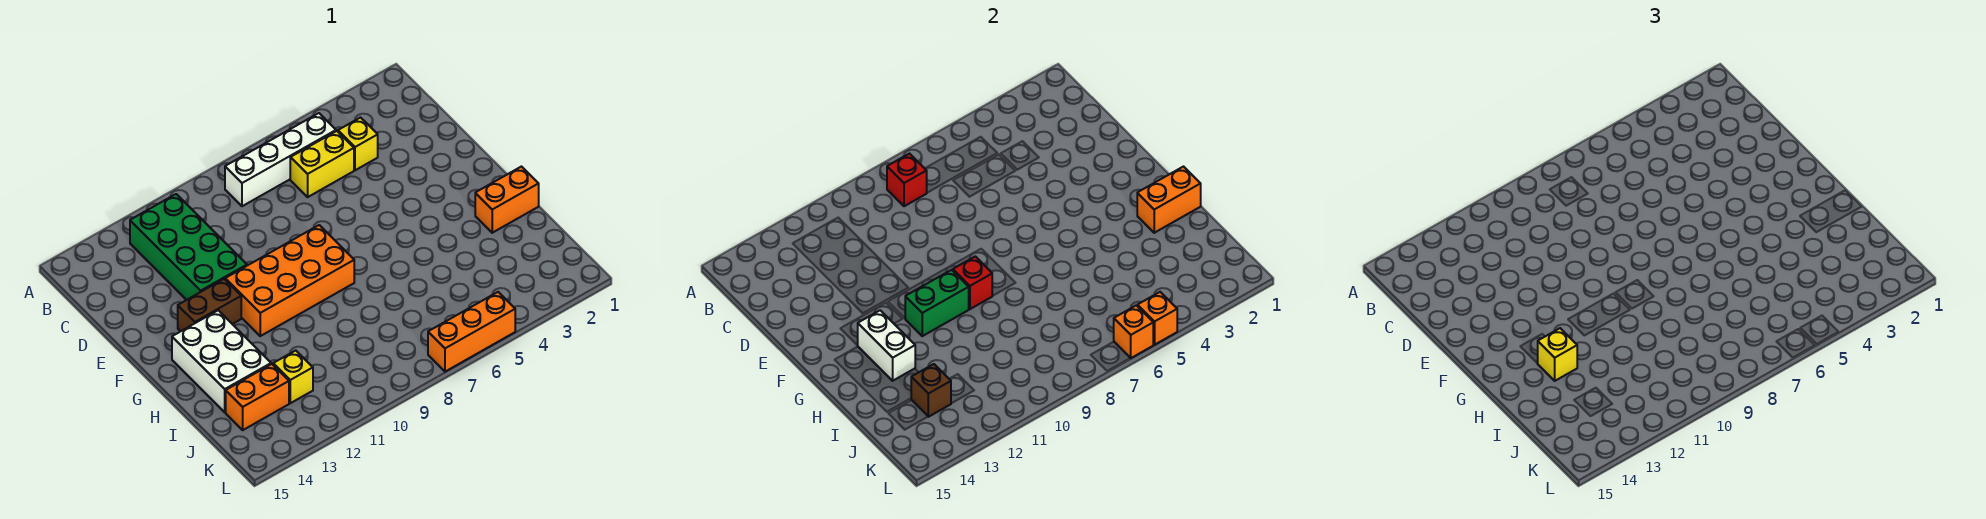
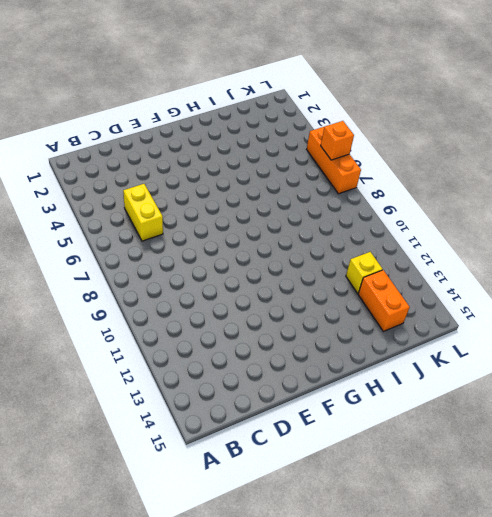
none -> white brick B5:B8 level 1
none -> green brick B11:E12 level 1
none -> yellow brick C4 level 1

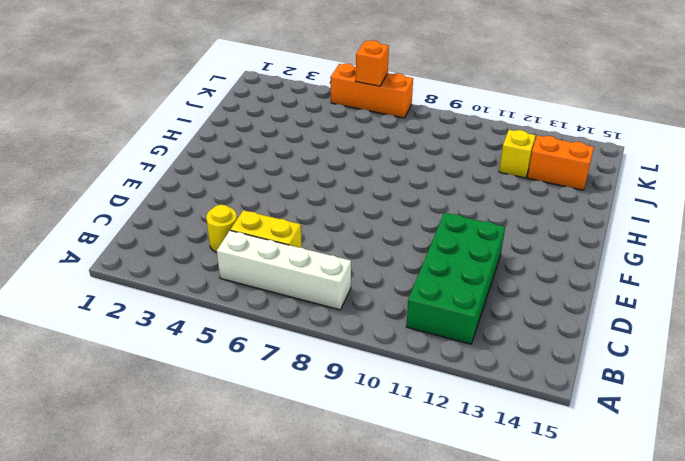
yellow round brick C4 level 1 -> yellow brick C4 level 1
none -> orange brick F8:G11 level 1
none -> brown brick F12:F13 level 1
none -> white brick G13:I14 level 1

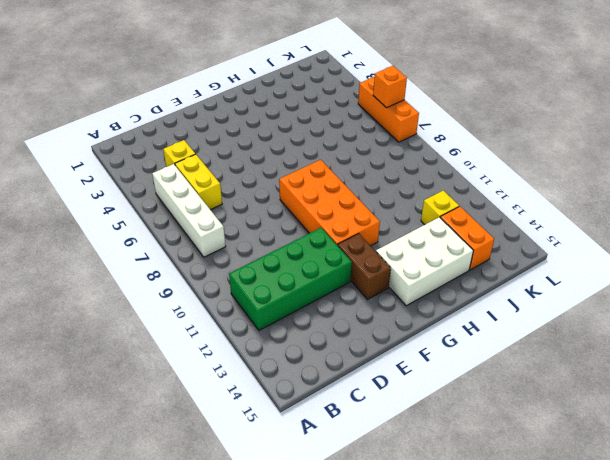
none -> orange brick H1:H2 level 1
none -> red brick B8 level 2
none -> red brick G9 level 2

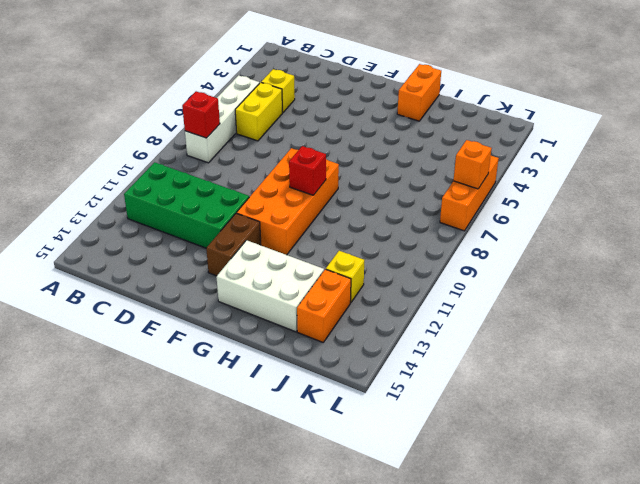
none -> green brick G10:G11 level 2
none -> white brick G13:H13 level 2
none -> orange brick H1:H2 level 2

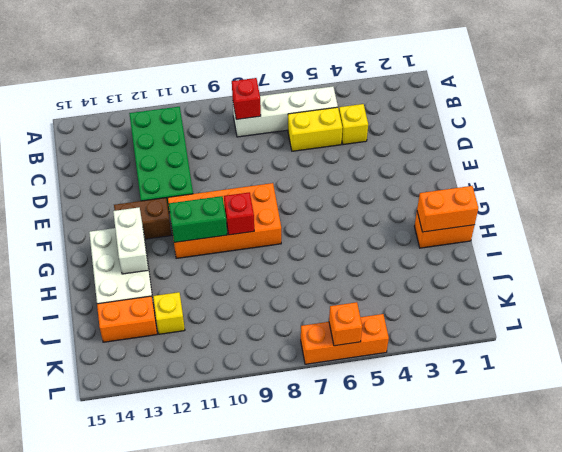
none -> brown brick J13 level 2
none -> orange brick L5 level 2
none -> yellow brick H13 level 3

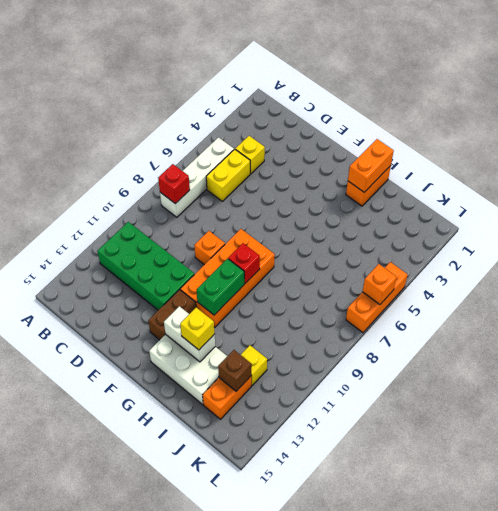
orange brick E9 level 1 -> orange brick L5 level 2

